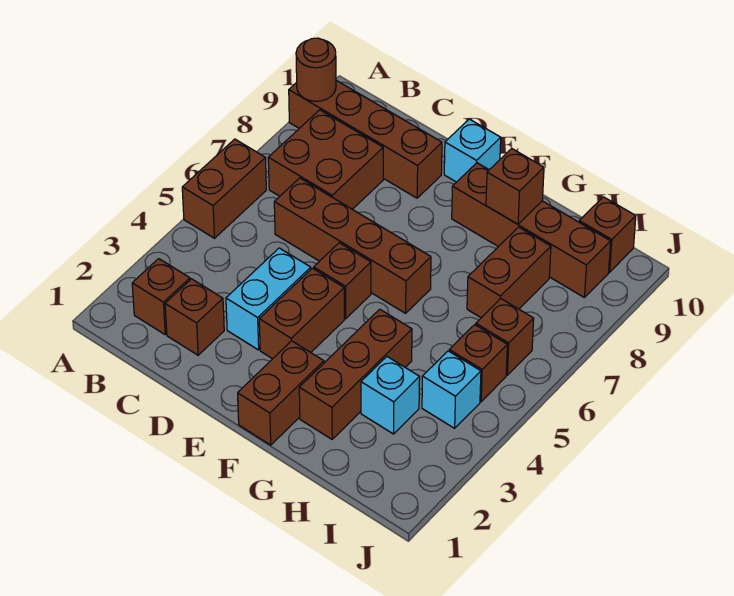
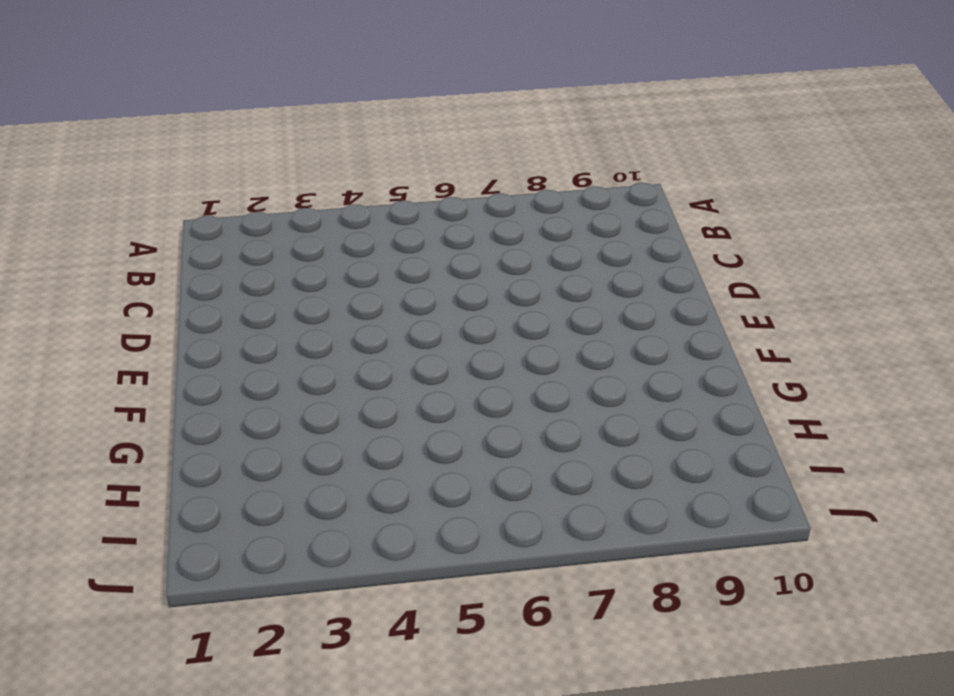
none -> brown brick A5:A6 level 1
none -> brown brick A9:D9 level 1
none -> brown brick B2 level 1

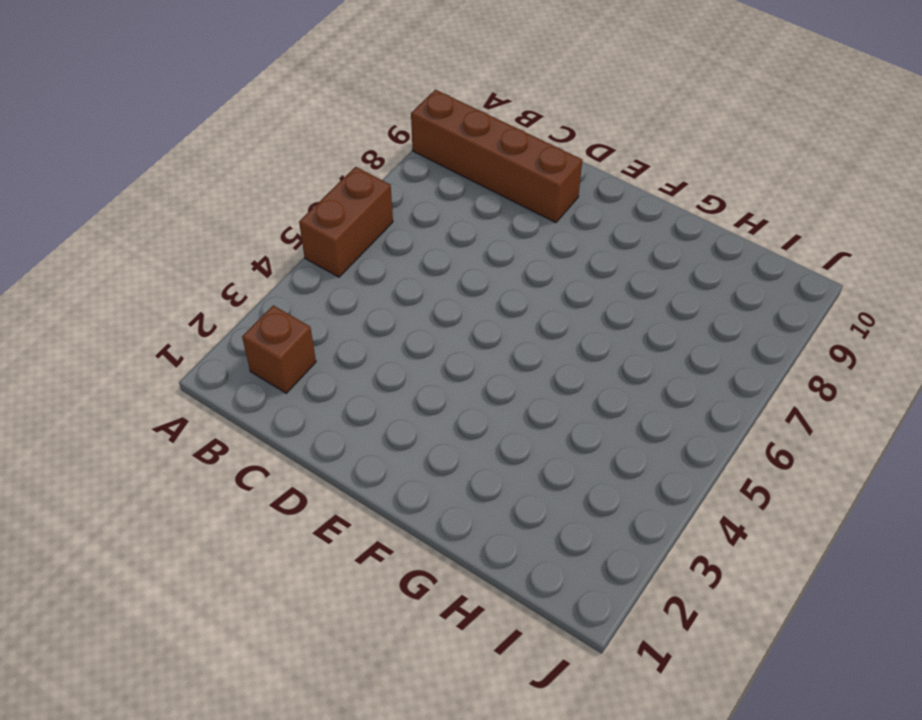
none -> brown brick B7:C8 level 1
none -> brown brick C2 level 1
none -> brown brick C6:F6 level 1

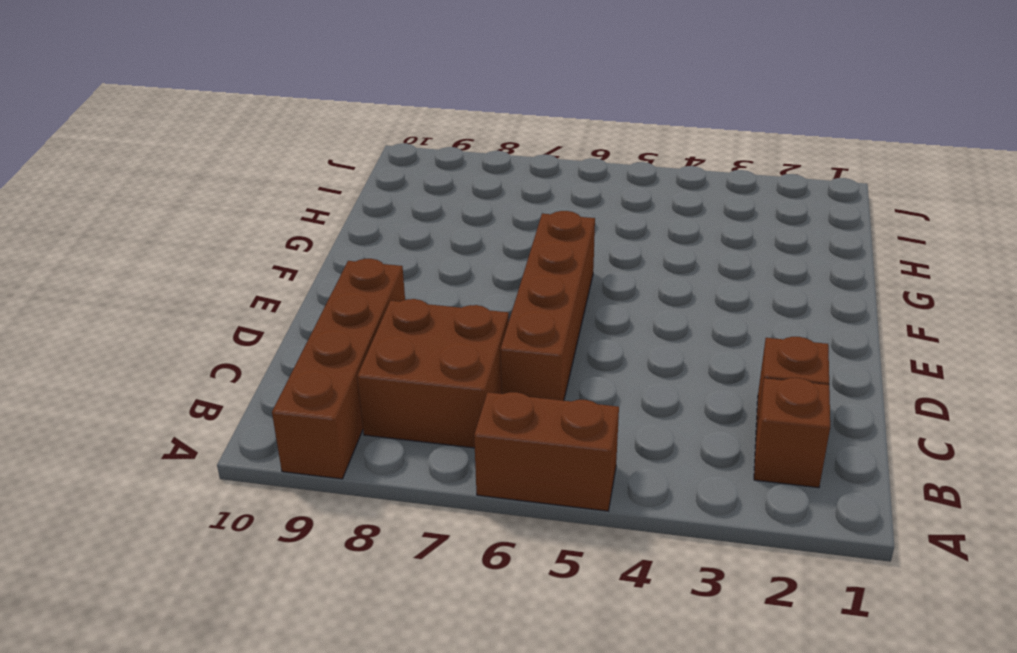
none -> cyan brick D3:D4 level 1
none -> brown brick E3:E4 level 1
none -> brown brick E5 level 1

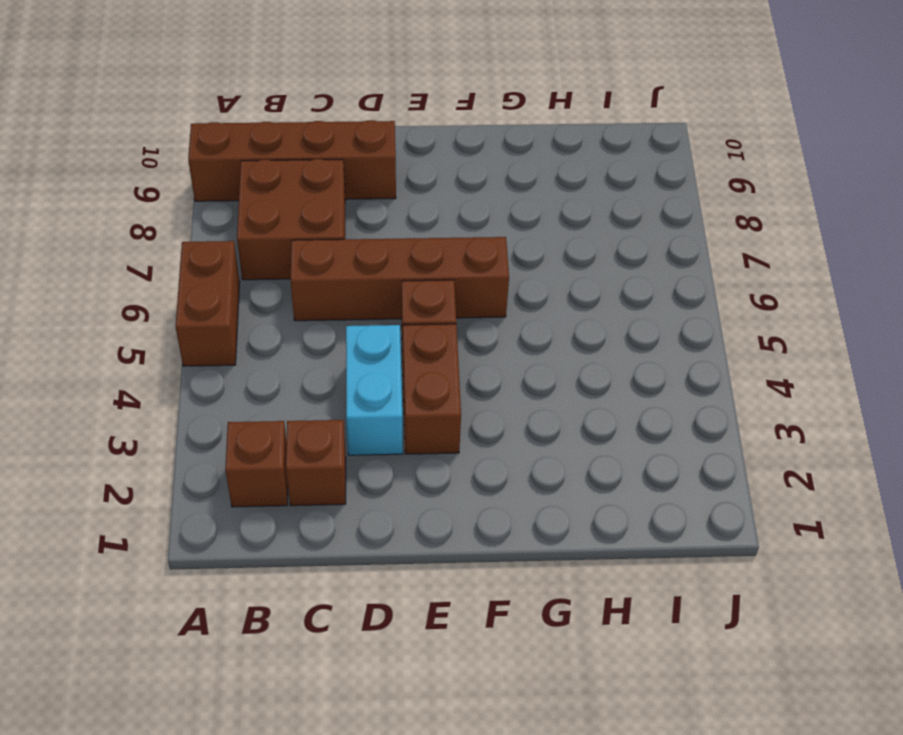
none -> cyan brick E10 level 1
none -> brown brick F1:F2 level 1
none -> brown brick F9:I9 level 1

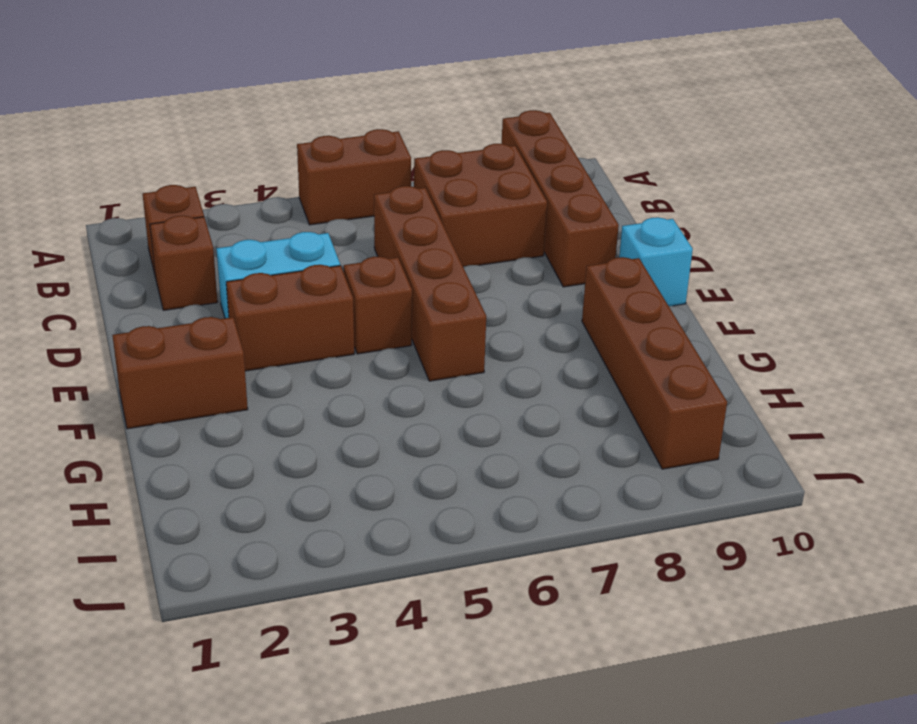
none -> brown brick G2:G4 level 1
none -> cyan brick H3 level 1
none -> brown brick H7:H8 level 1

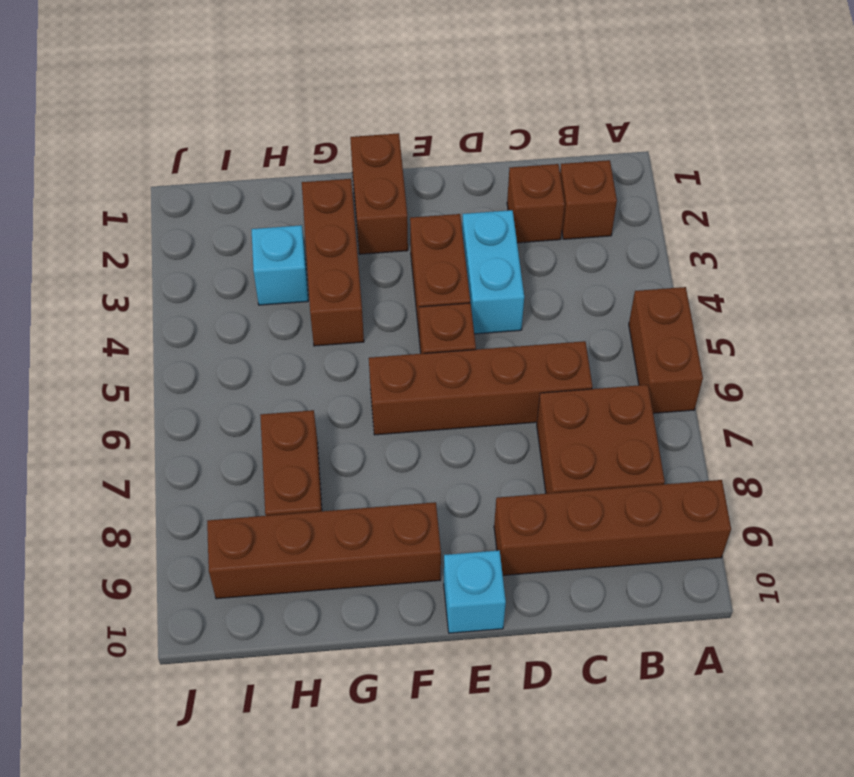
none -> cyan brick I4 level 1
none -> brown brick I5 level 1
none -> brown brick I6 level 1

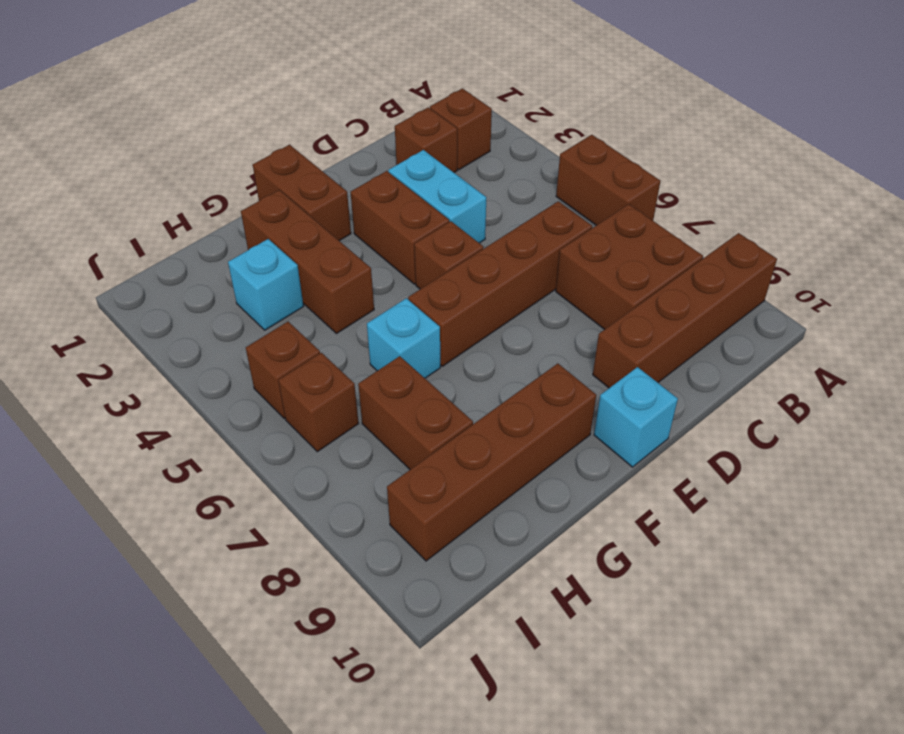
cyan brick G6 level 1 -> cyan brick I4 level 1
none -> brown brick I10 level 1
none -> brown round brick A9 level 2
none -> brown brick G9 level 2

